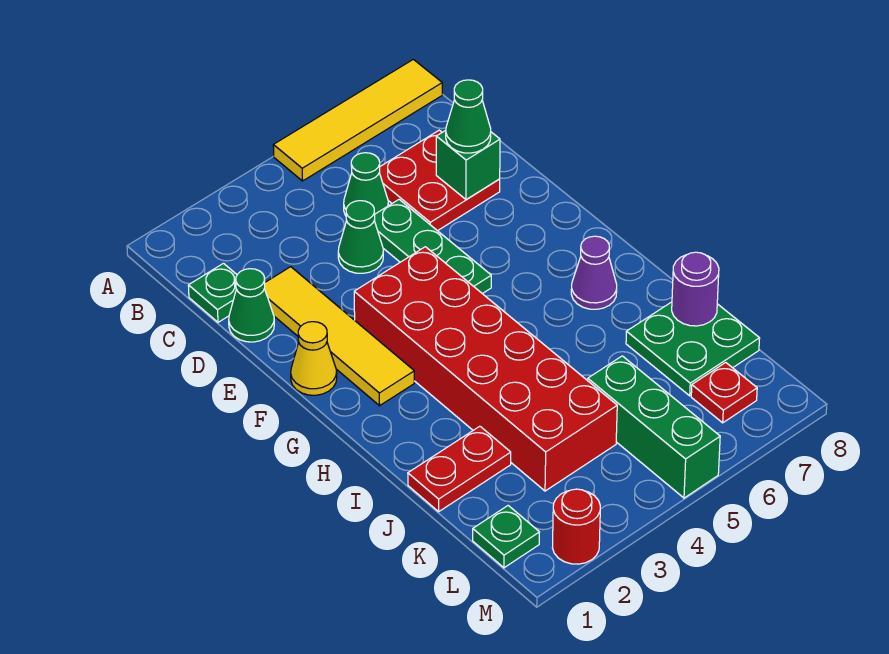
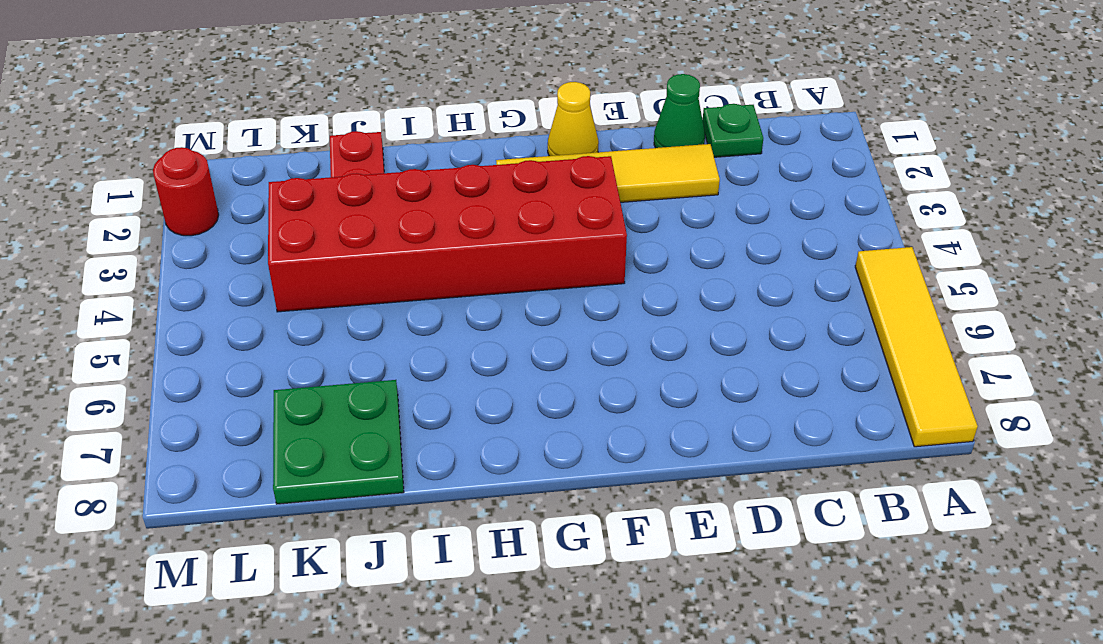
none -> green cone C5 level 1
none -> red plate C6:D7 level 1
none -> green cone D4 level 1

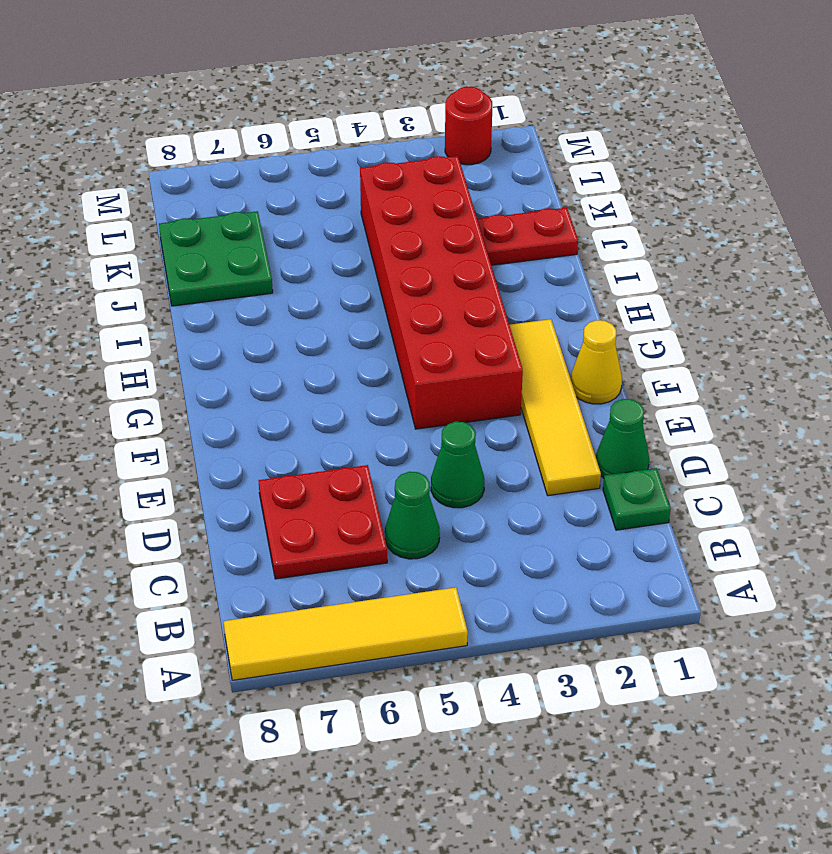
none -> green plate D5:F5 level 1
none -> purple cone H7 level 1
none -> green brick K5:M5 level 1

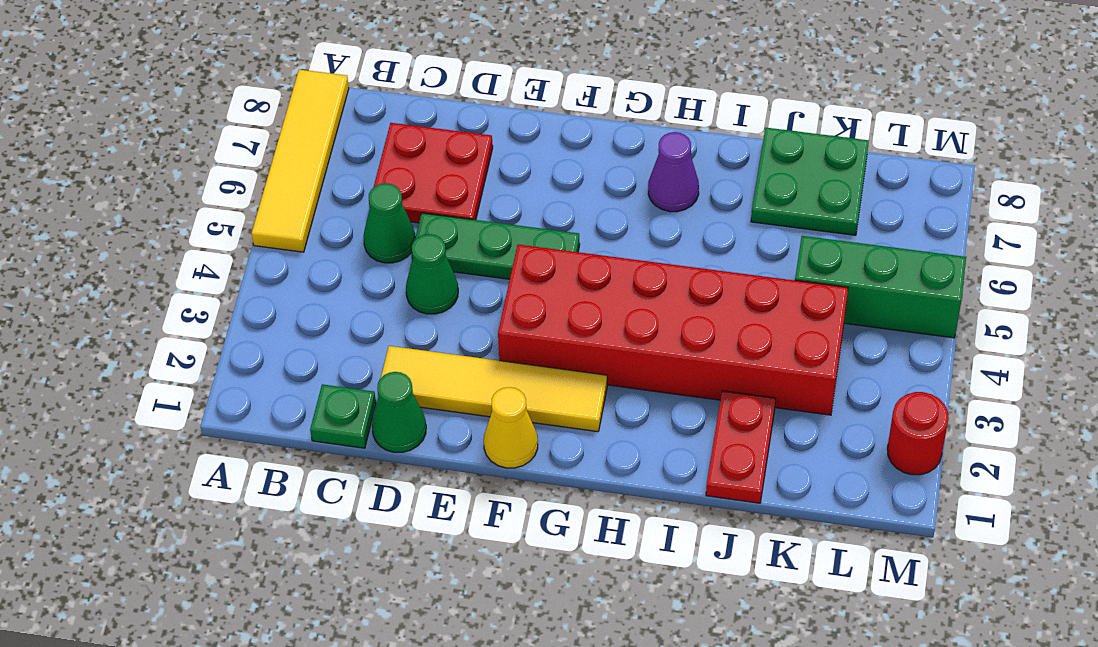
none -> green plate L1 level 1
none -> red plate L7 level 1
none -> green brick D7 level 2

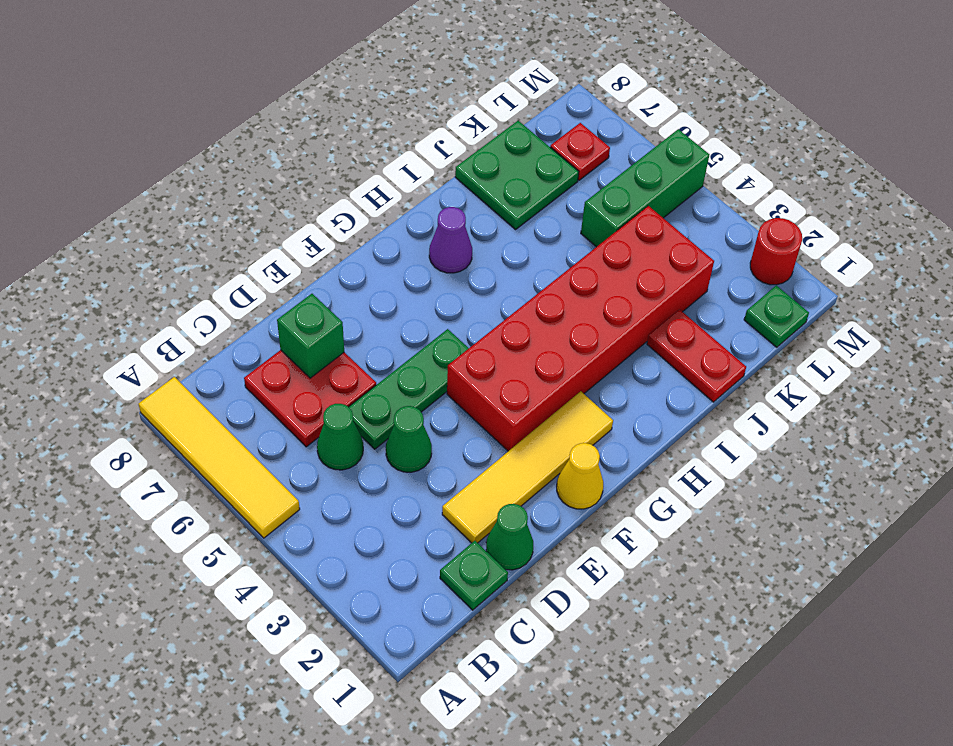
none -> purple round brick J8 level 2
none -> green cone D7 level 3

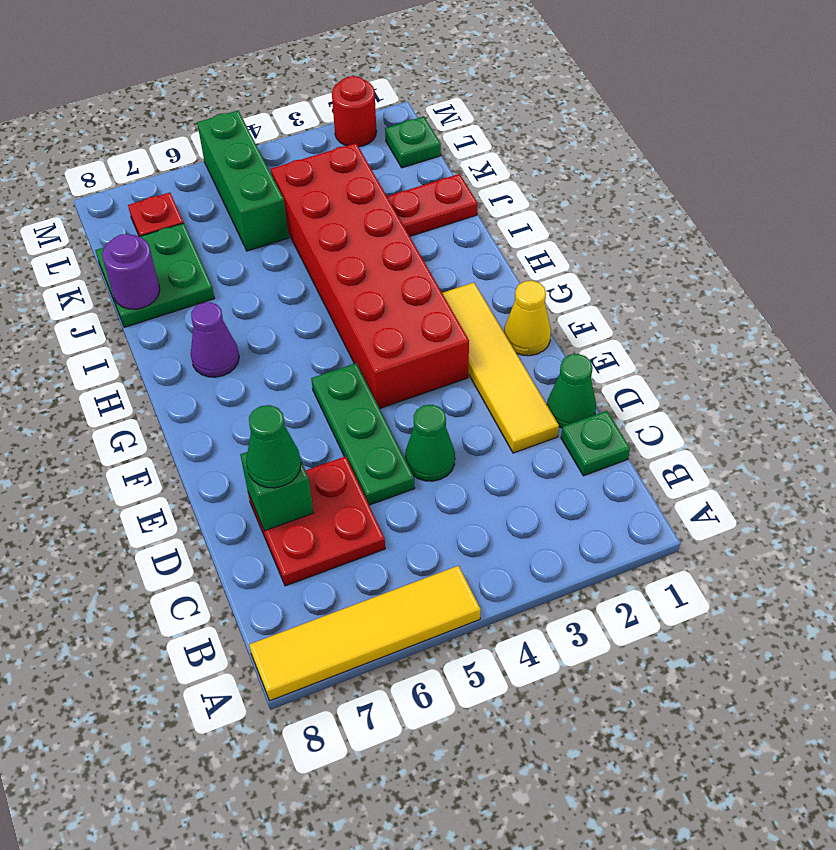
none -> green cone C5 level 1

